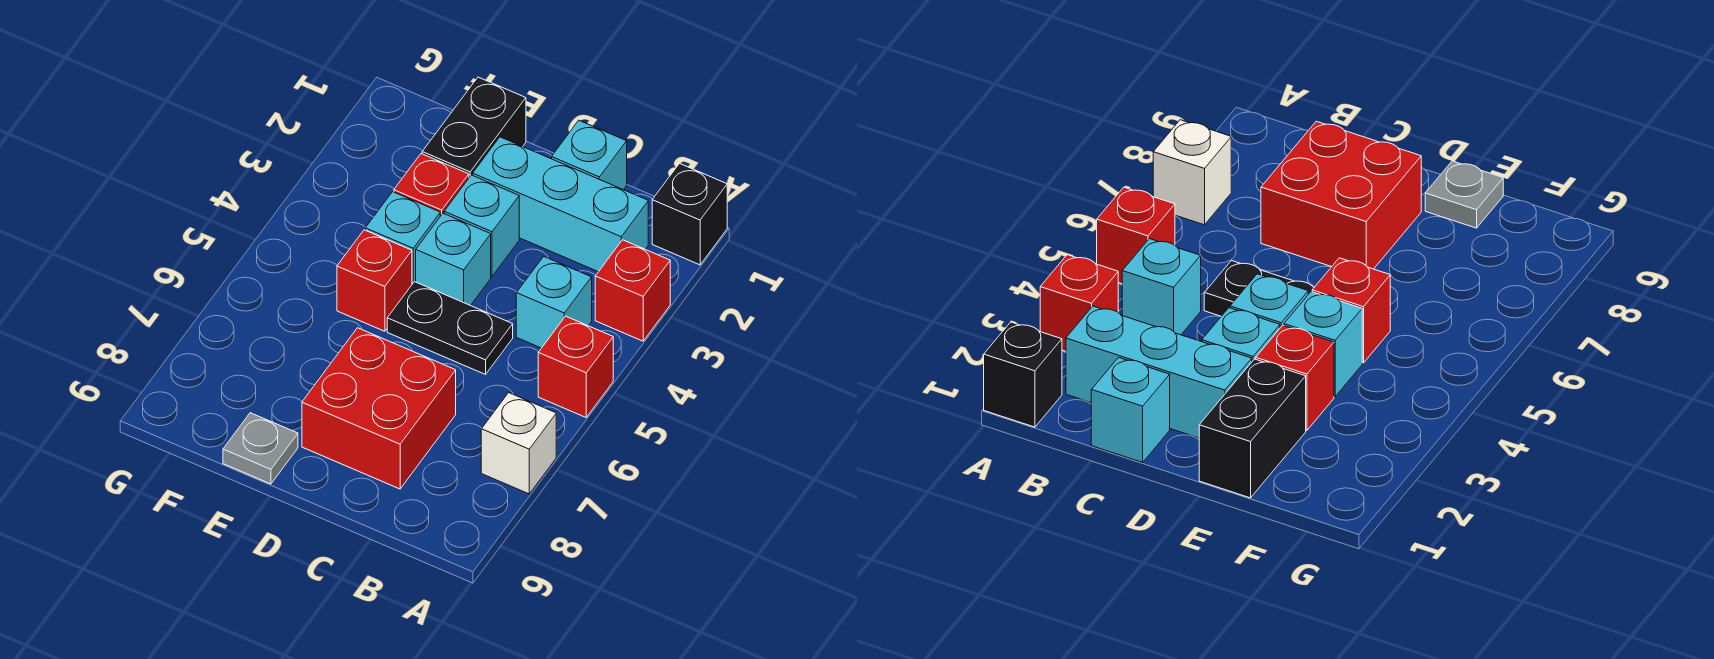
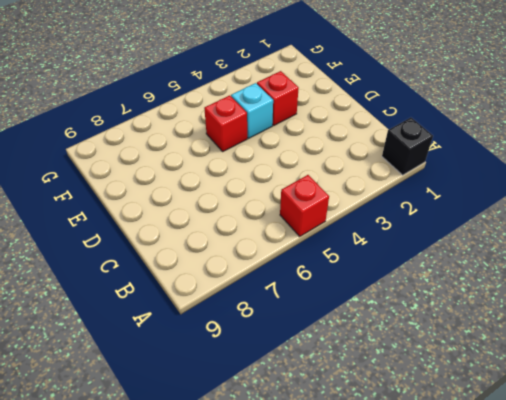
none -> red brick A3 level 1
none -> white brick A7 level 1
none -> cyan brick B2:D2 level 1

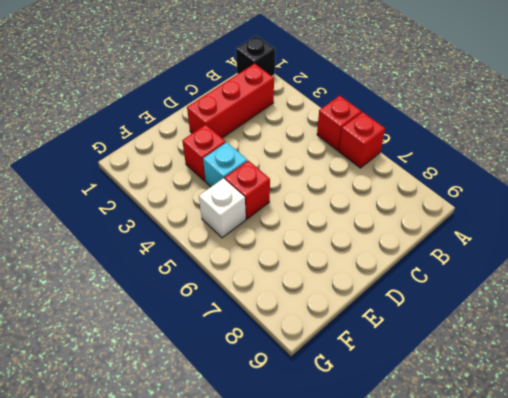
red brick A6 level 1 -> red brick A3 level 1
red brick B2:D2 level 1 -> cyan brick B2:D2 level 1
white brick F5 level 1 -> white brick A7 level 1
none -> cyan brick B4 level 1
none -> cyan brick C1 level 1
none -> black plate C5:D5 level 1

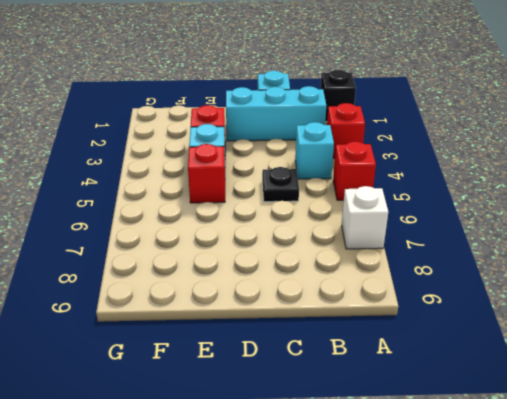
black plate C5 level 1 -> black plate C5:D5 level 1
none -> red brick C7:D8 level 1
none -> cyan brick D3 level 1
none -> cyan brick D4 level 1

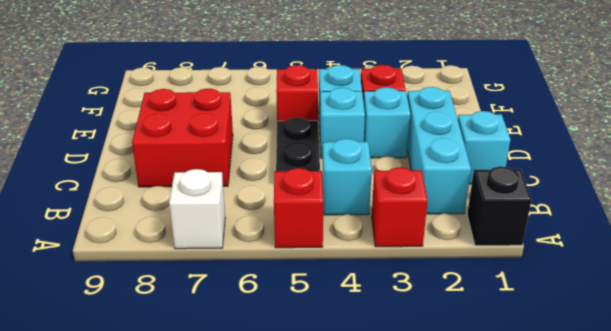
none -> black brick E1:E2 level 1
none -> grey plate E9 level 1

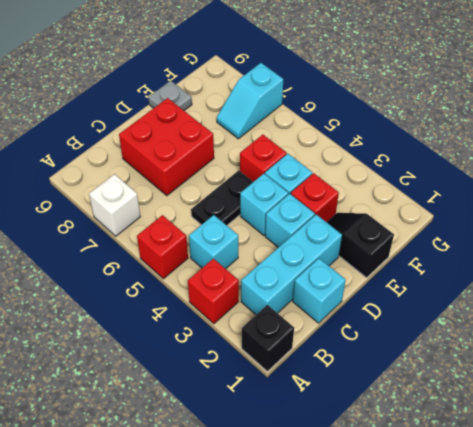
black slope E1:E2 level 1 top 1 -> black brick E1:E2 level 1
cyan slope F7:G7 level 1 top G -> none

